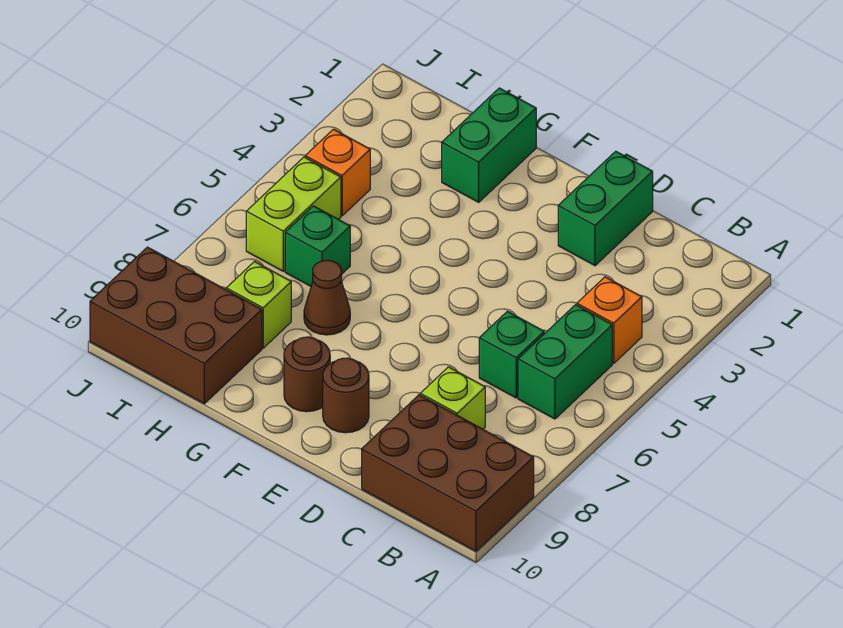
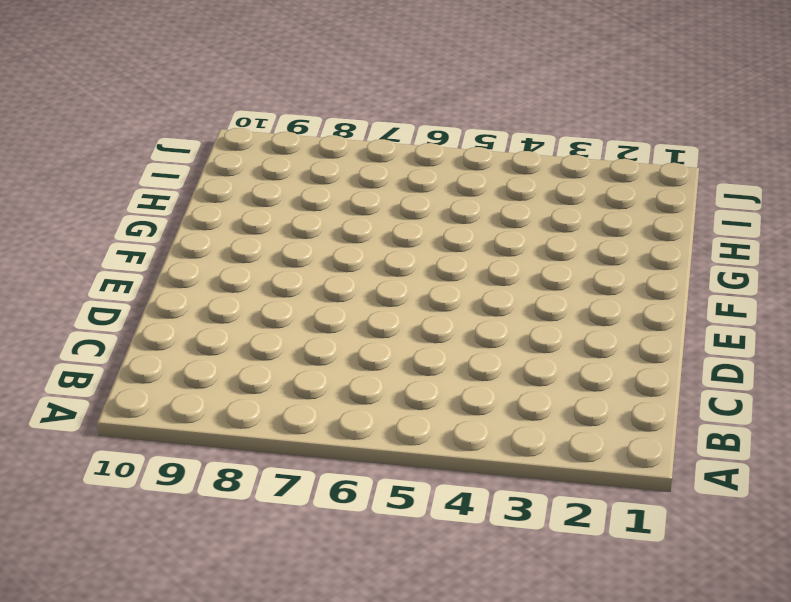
none -> brown brick A9:C10 level 1
none -> orange brick B4 level 1
none -> green brick B5:B6 level 1

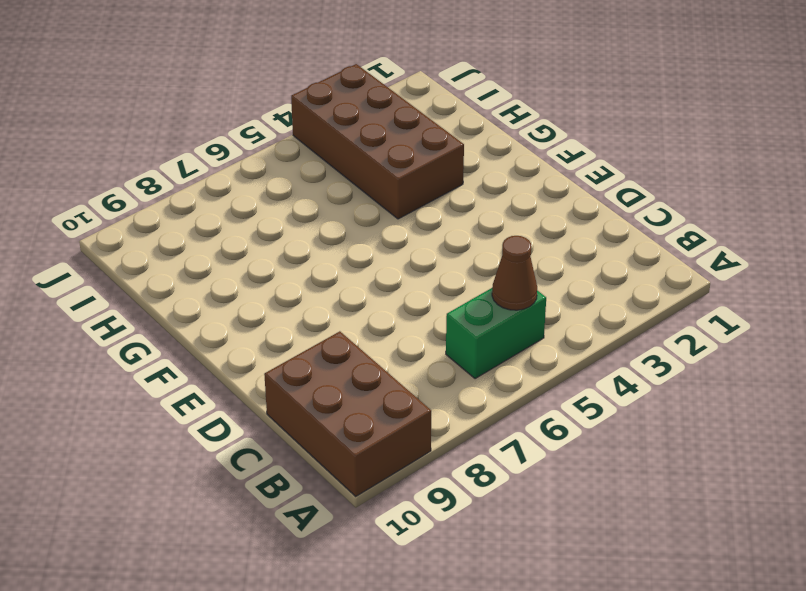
brown cone B5 level 2 -> brown cone G7 level 1
brown brick G3:J4 level 1 -> orange brick I4 level 1
none -> orange brick B4 level 1
none -> green brick C6 level 1
none -> lime brick C8 level 1

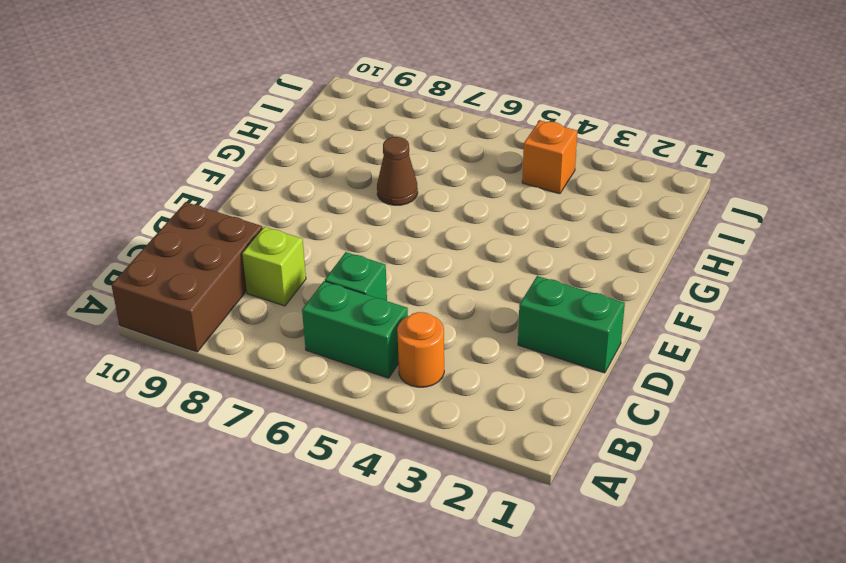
orange round brick B4 level 1 -> orange brick B4 level 1
none -> brown round brick E9 level 1
none -> brown round brick F9 level 1
none -> green brick G1:G2 level 1

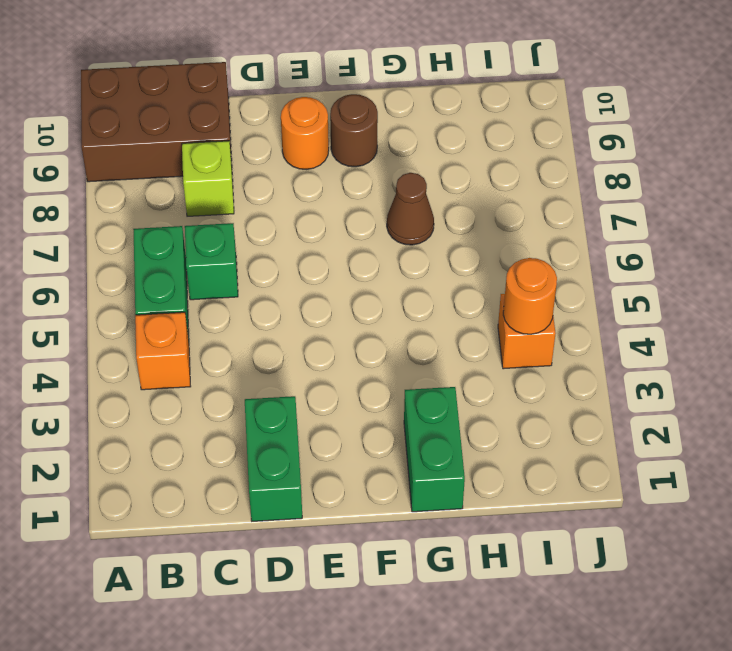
orange round brick E9 level 1 -> brown round brick E9 level 1
orange round brick I4 level 2 -> none
none -> green brick H6 level 1
none -> lime brick H8 level 1
none -> brown brick H9:J10 level 1

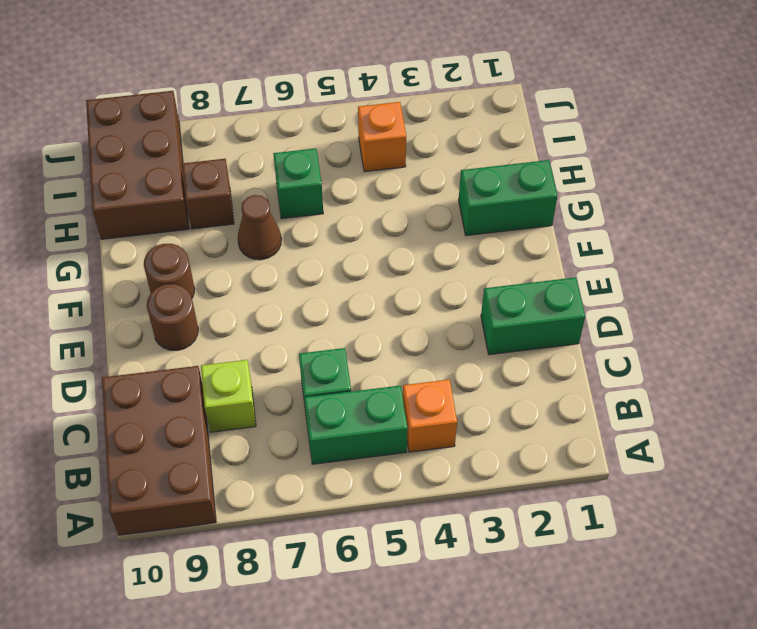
brown brick H8 level 1 -> lime brick H8 level 1
none -> lime brick I5:I6 level 1

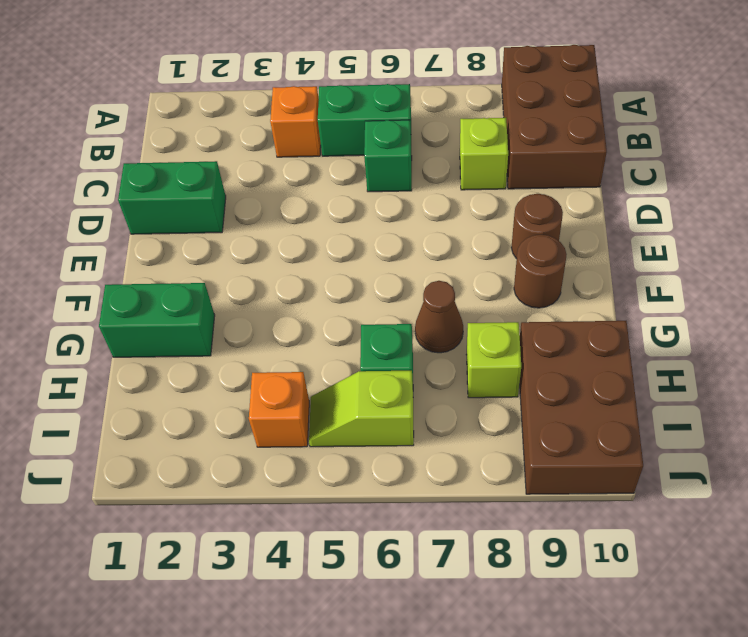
lime slope I5:I6 level 1 top 6 -> lime brick I5:I6 level 1

